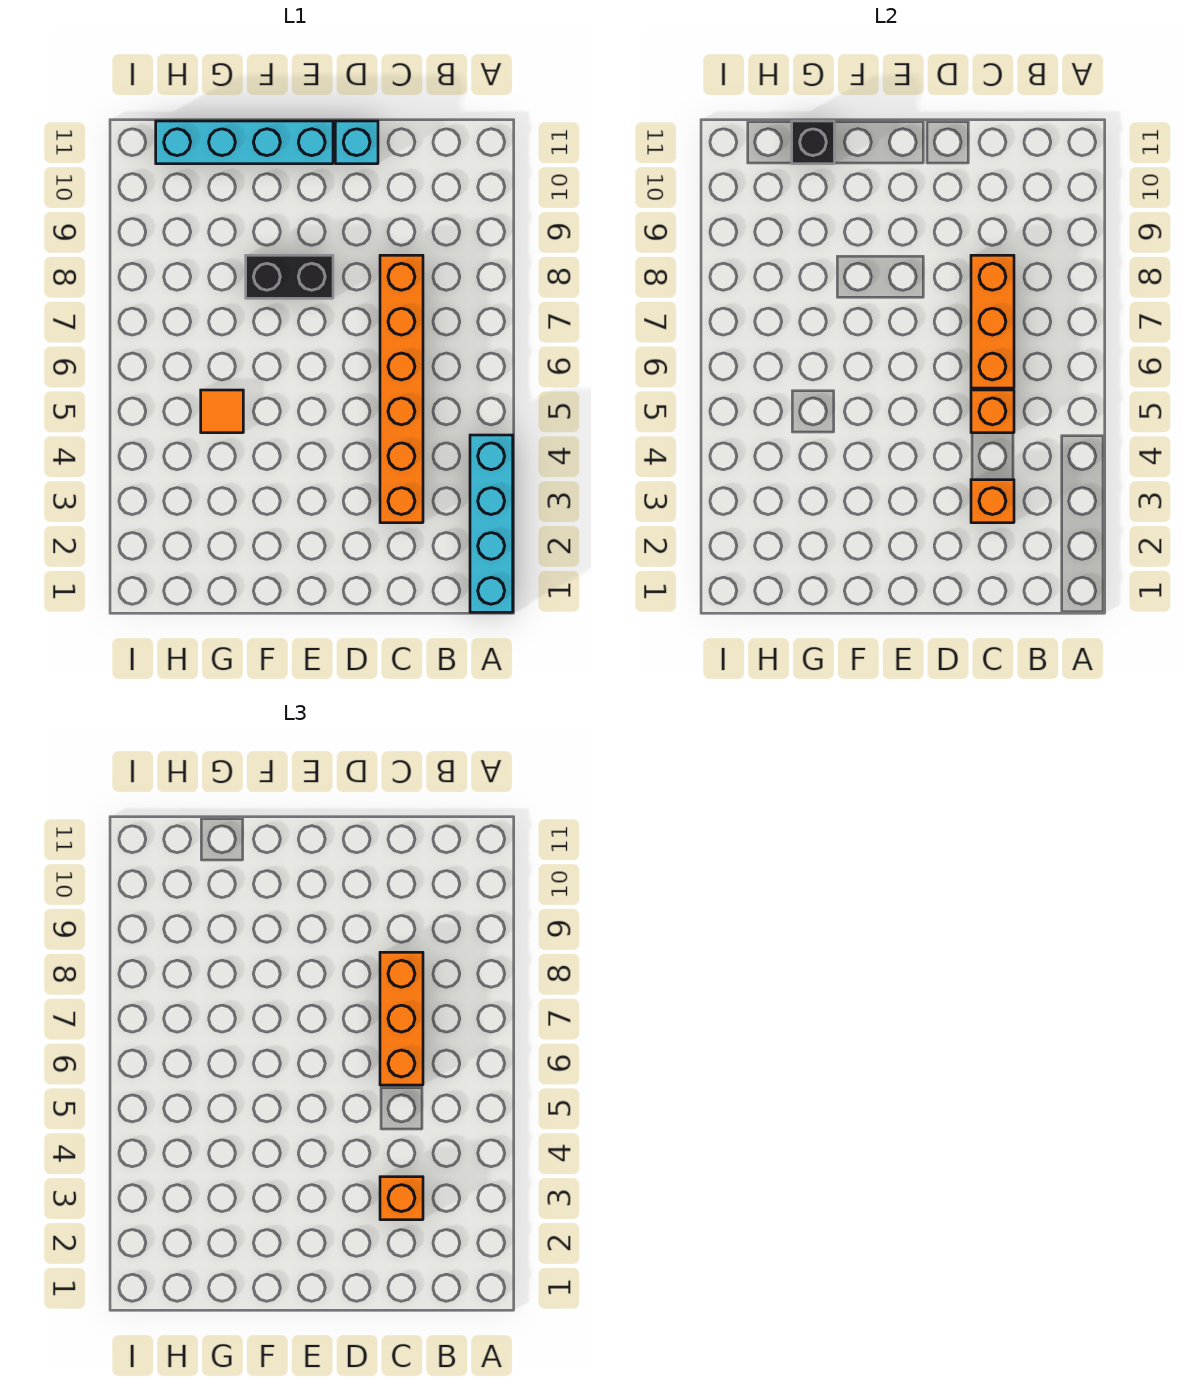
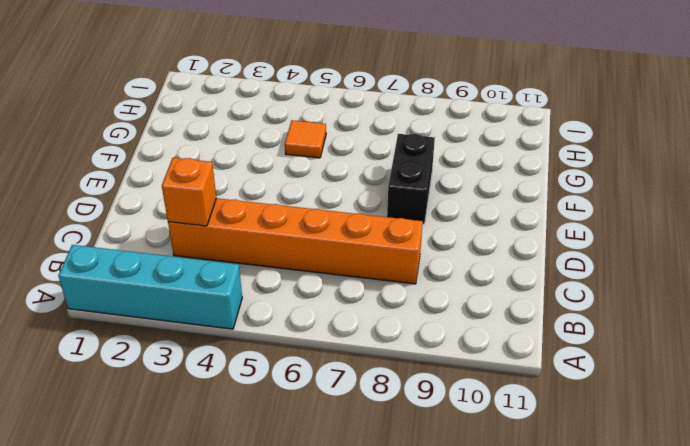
none -> cyan brick D11 level 1
none -> cyan brick E11:H11 level 1
none -> orange brick C5 level 2

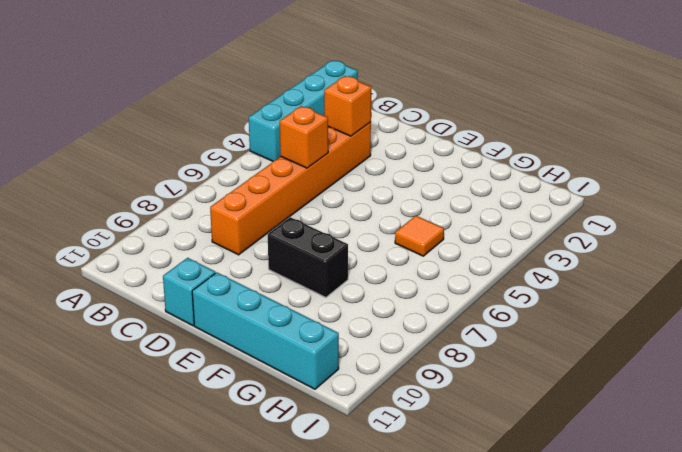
none -> orange brick C6:C8 level 2
none -> black brick G11 level 2
none -> orange brick C3 level 3

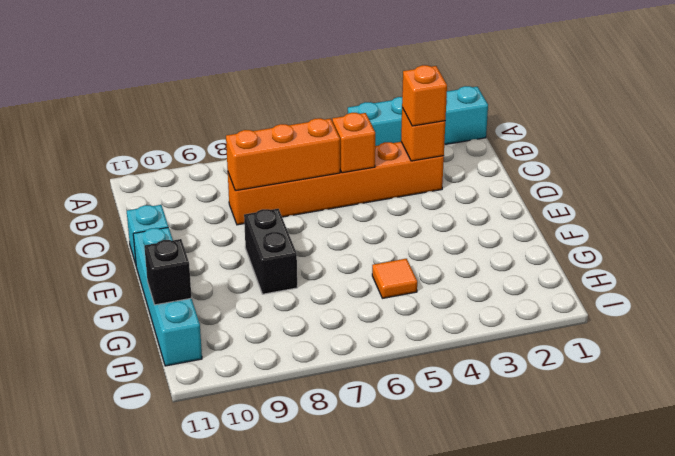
none -> orange brick C6:C8 level 3

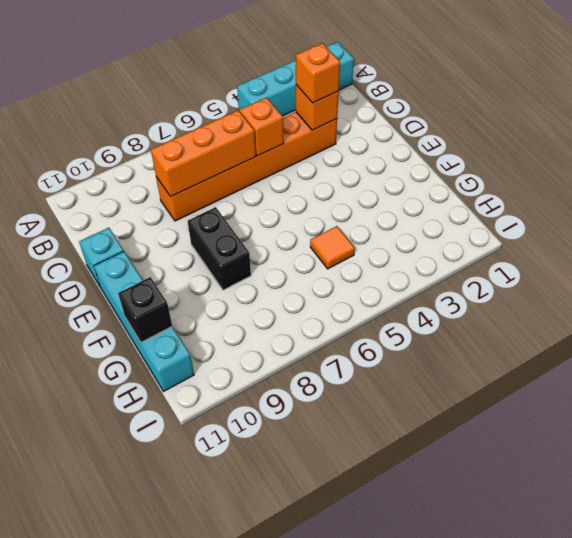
none -> orange brick C6:C8 level 3

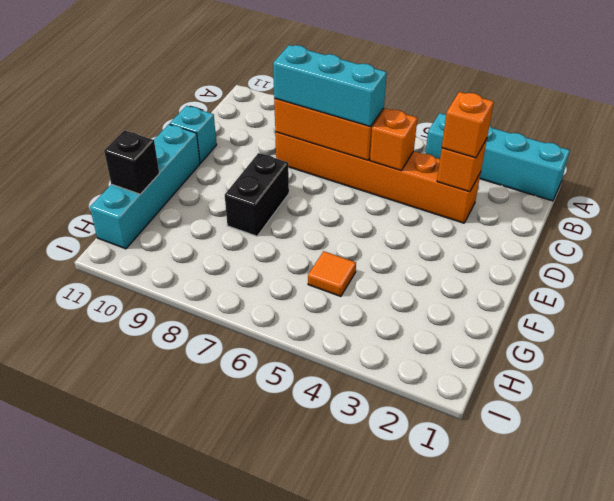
cyan brick C6:C8 level 3 -> orange brick C6:C8 level 3

